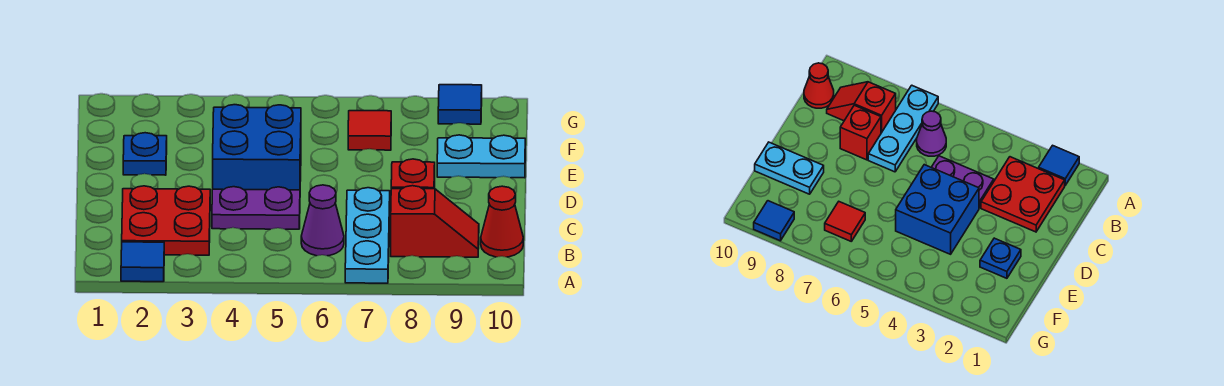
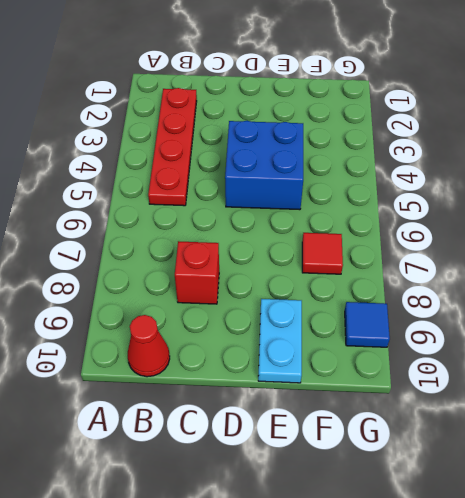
red plate B2:B5 level 1 -> red plate B2:C3 level 1
none -> blue tile A2 level 1
none -> cyan plate A7:C7 level 1
none -> purple cone B6 level 1

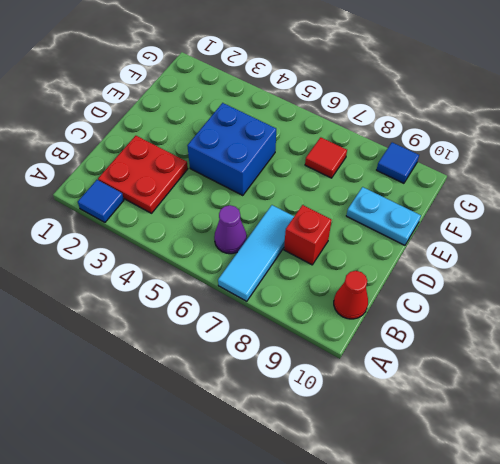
cyan tile A7:C7 level 1 -> cyan plate A7:C7 level 1
none -> red slope B8:B9 level 1 top 8
none -> purple plate C4:C5 level 1
none -> blue plate E2 level 1

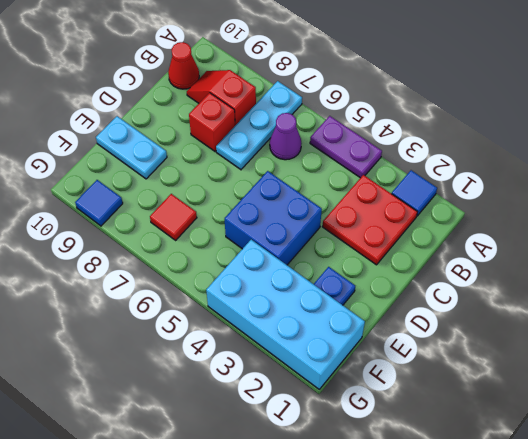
purple plate A4:A5 level 1 -> purple plate C4:C5 level 1
cyan brick F1:G4 level 1 -> none

